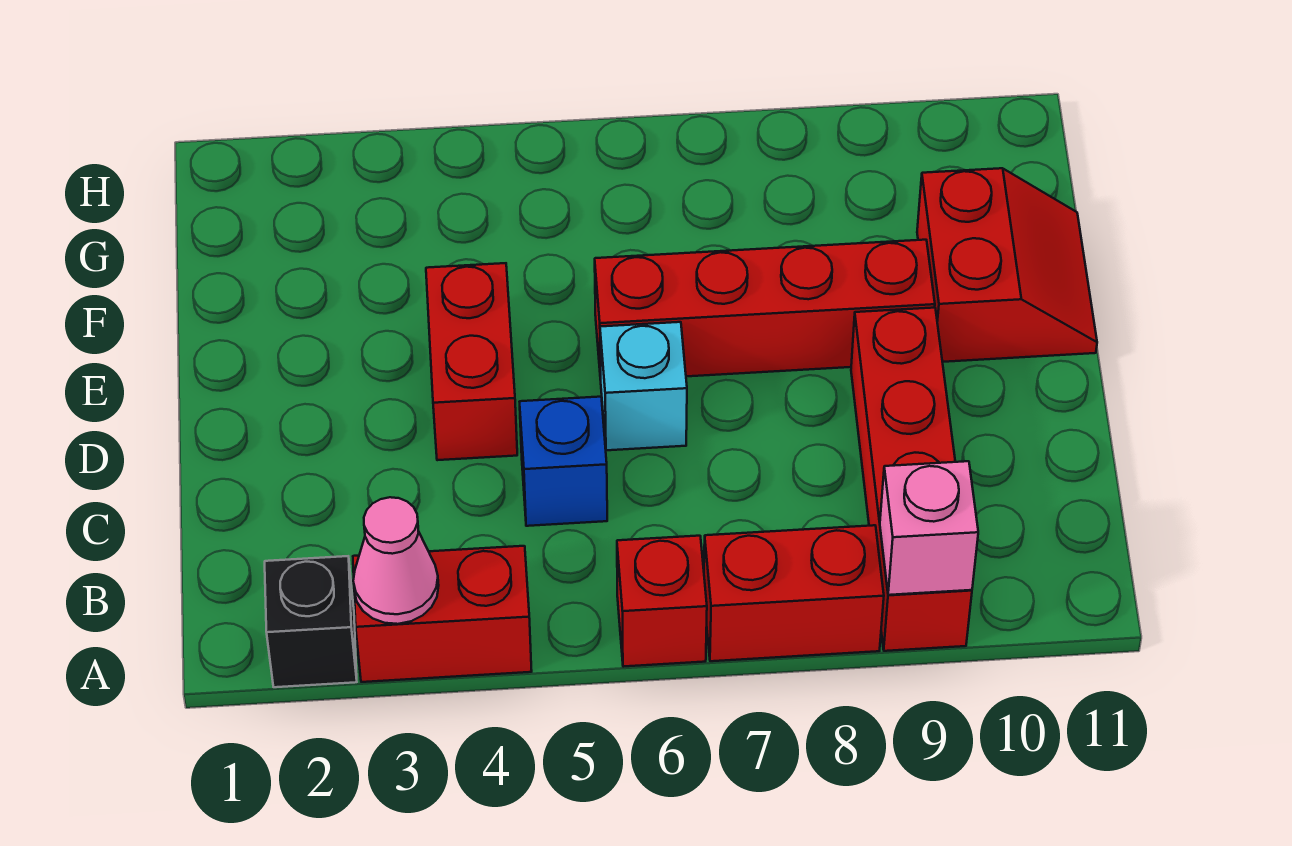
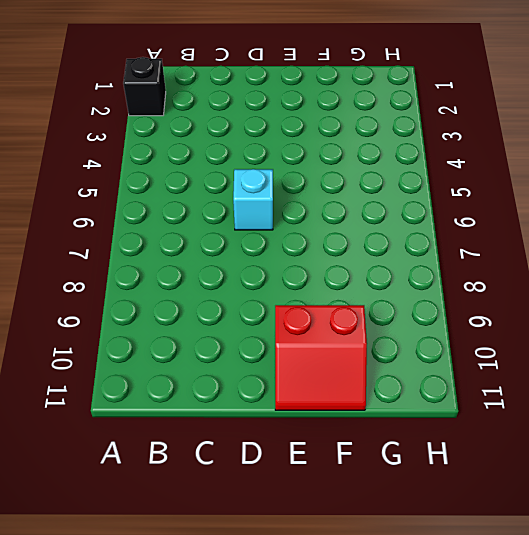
none -> red brick A3:A4 level 1
none -> red brick A6 level 1
none -> red brick A7:A8 level 1

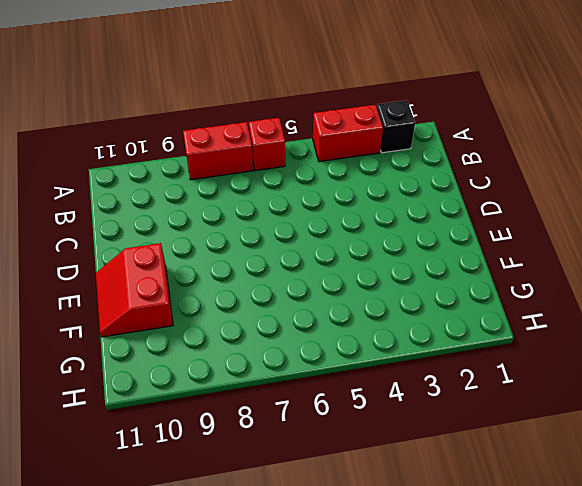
none -> red brick A9:D9 level 1
none -> blue brick C5 level 1
none -> red brick D4:E4 level 1

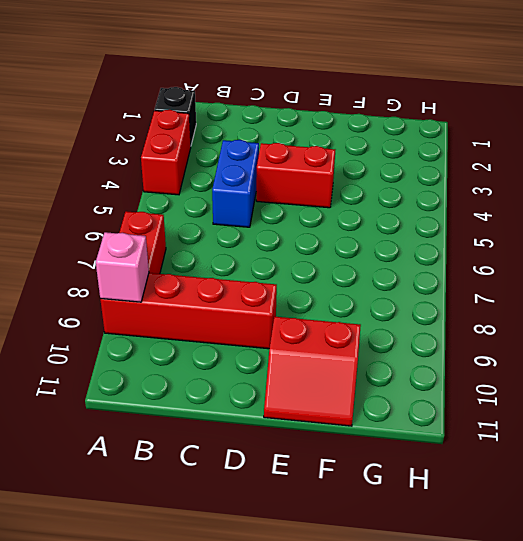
blue brick C4:C5 level 1 -> blue brick C5 level 1
none -> red brick A6 level 1
none -> cyan brick D6 level 1
none -> red brick E6:E9 level 1

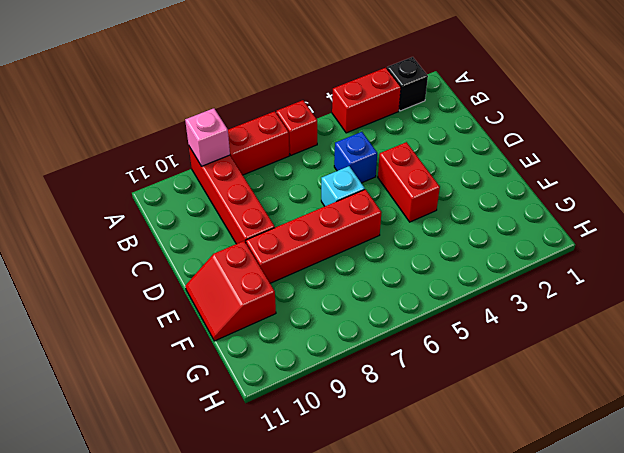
none -> pink cone A3 level 2

